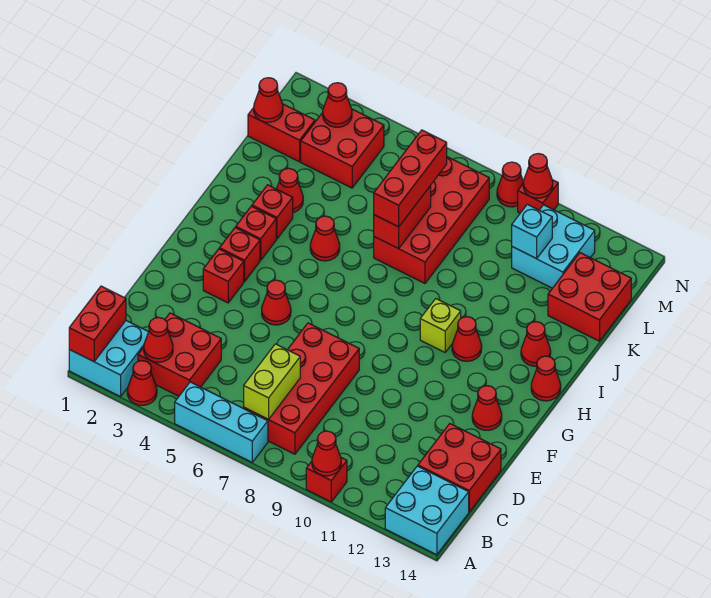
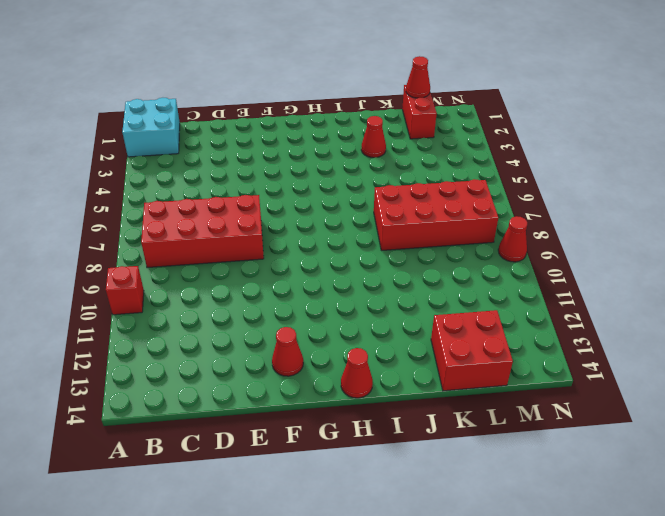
none -> red cone A3 level 1
none -> cyan brick A5:A7 level 1
none -> cyan brick A13:B14 level 1
none -> red brick B3:C4 level 1

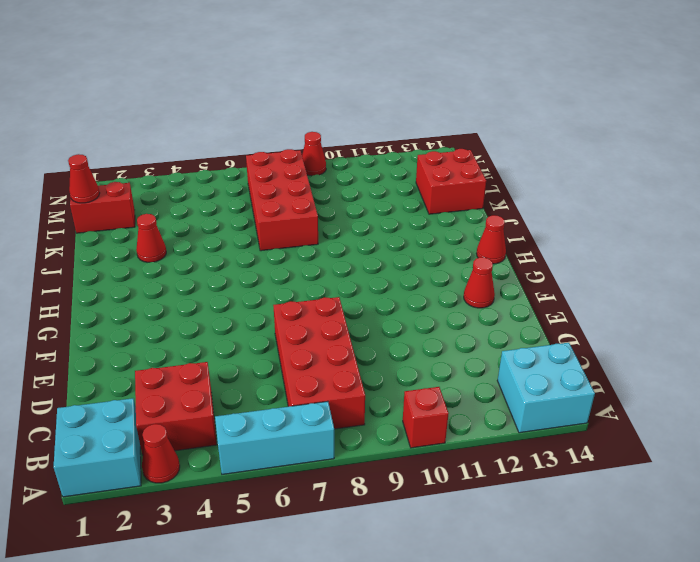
none -> red brick C13:D14 level 1
none -> red brick F3 level 1
none -> red cone F5 level 1
none -> red brick G3 level 1

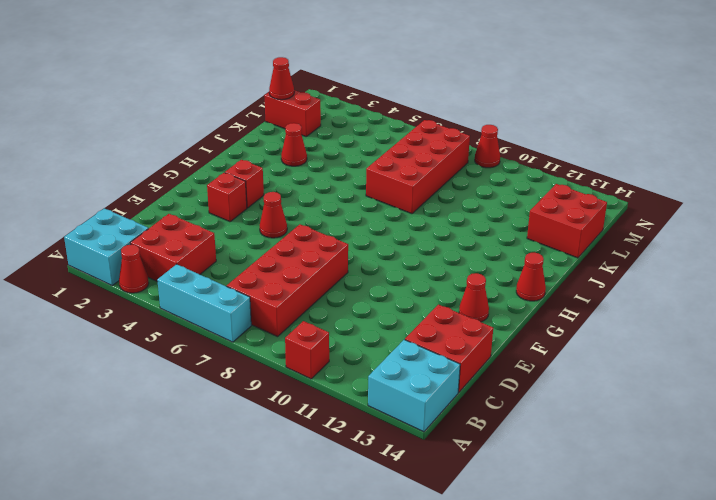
none -> red brick H3 level 1
none -> lime brick H10 level 1
none -> red cone H11 level 1
none -> red brick I3 level 1

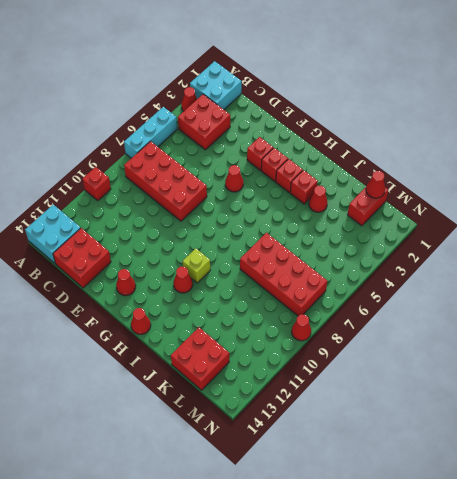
none -> red cone I5 level 1
none -> red cone I13 level 1
none -> red brick L3:M4 level 1
none -> cyan brick L11:M12 level 1

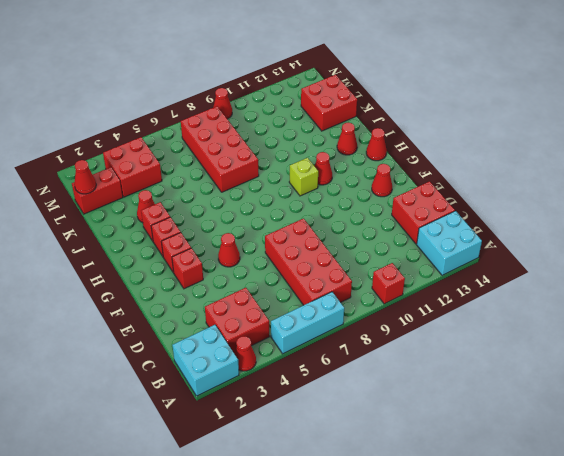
none -> red cone I5 level 1
none -> cyan brick L11:M12 level 1
none -> red brick N10 level 1
none -> red brick A1:B1 level 2

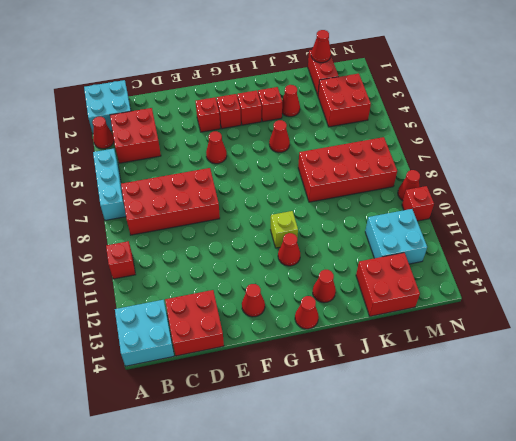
none -> red brick A1:B1 level 2
none -> red cone A10 level 2
none -> red cone B3 level 2
none -> lime brick B7:C7 level 2

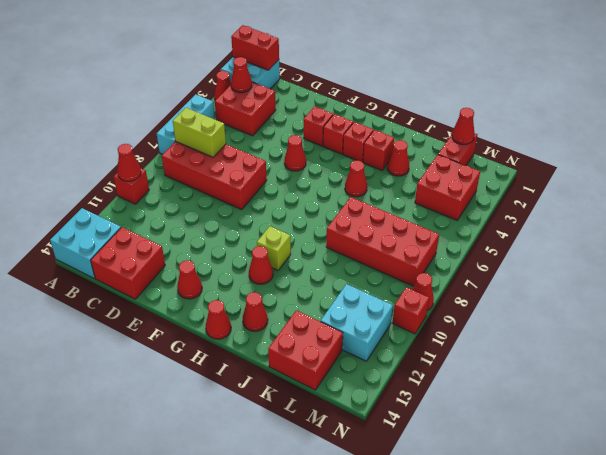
none -> red brick J7:K7 level 2
none -> cyan brick L11 level 2
none -> red cone M3 level 2
none -> red cone N10 level 2

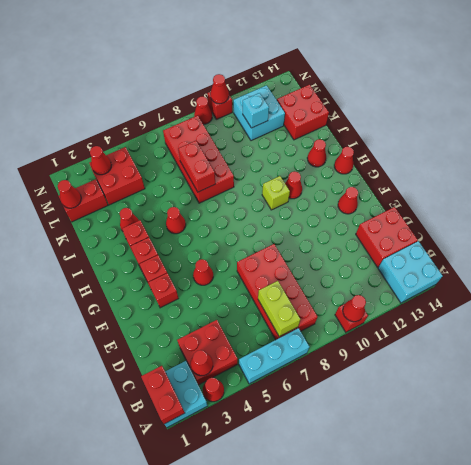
none -> red brick J7:L7 level 3

